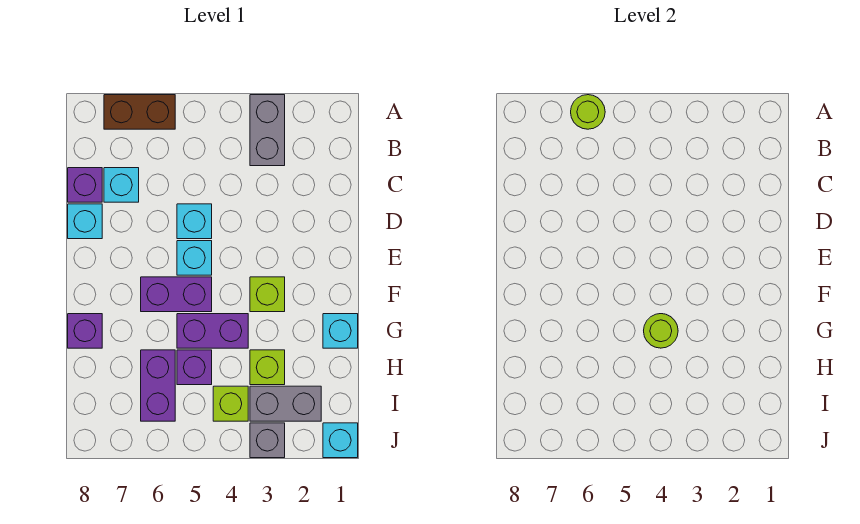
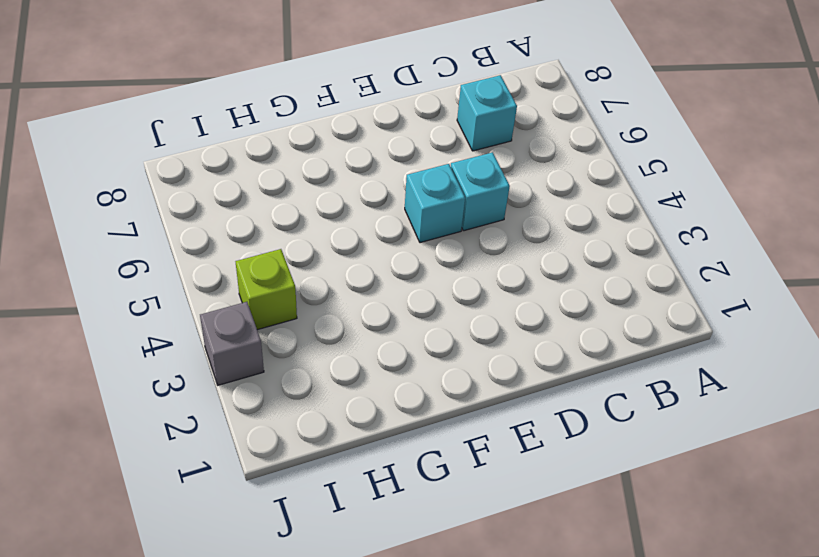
none -> grey brick A3:B3 level 1
none -> brown brick A6:A7 level 1
none -> purple brick C8 level 1

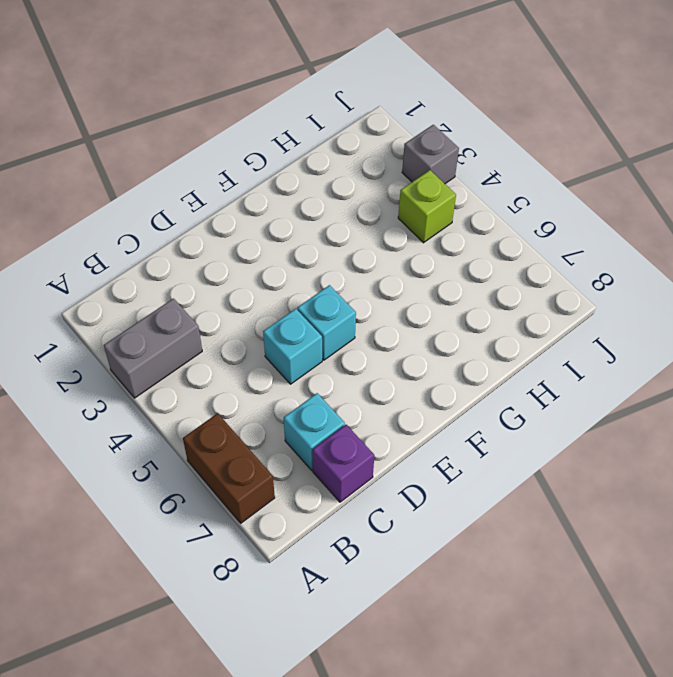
none -> cyan brick D8 level 1
none -> lime brick F3 level 1
none -> purple brick F5:F6 level 1

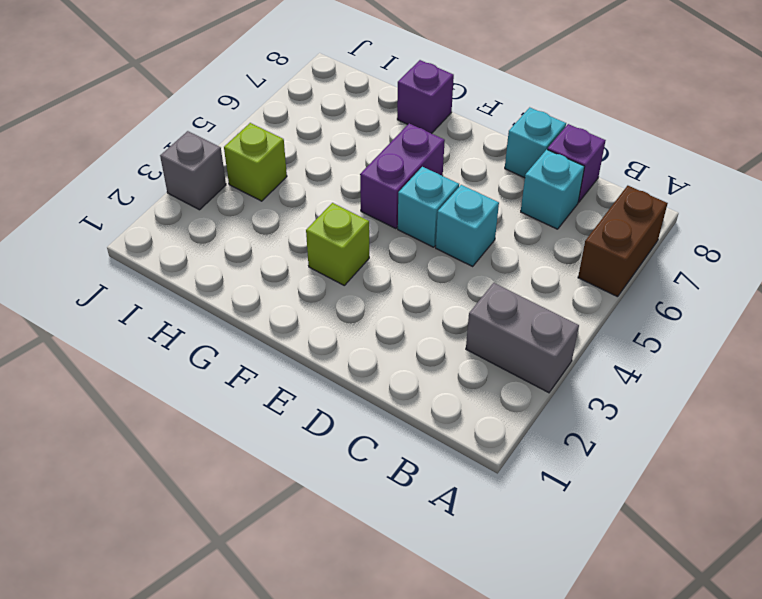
none -> cyan brick G1 level 1
none -> purple brick G4:G5 level 1
none -> lime brick H3 level 1

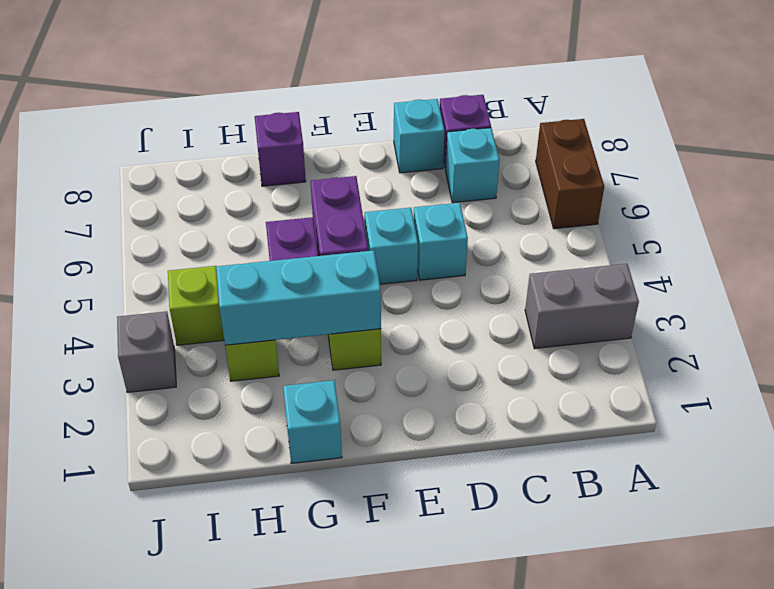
cyan brick F3:H3 level 2 -> none
none -> purple brick H5 level 1
none -> purple brick H6:I6 level 1
none -> grey brick I2:I3 level 1

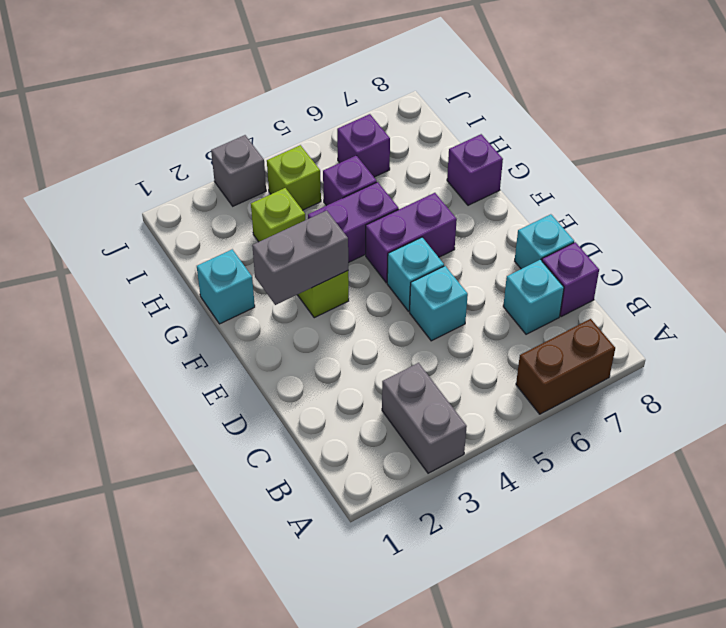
grey brick F2:F3 level 2 -> grey brick I2:I3 level 1
purple brick I6 level 1 -> purple brick H6:I6 level 1
none -> cyan brick J1 level 1
none -> lime round brick A6 level 2
none -> lime round brick G4 level 2

